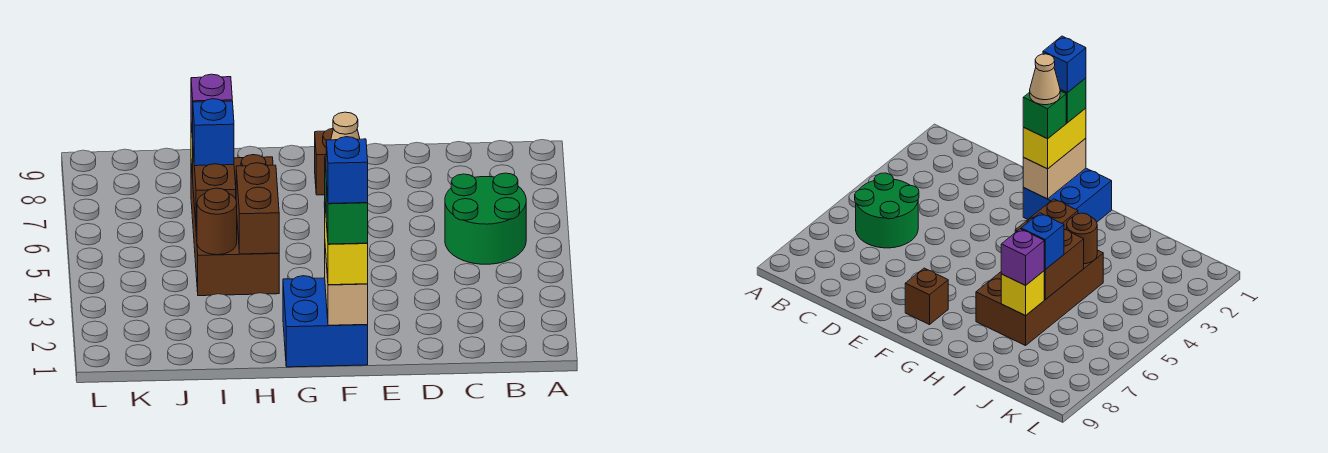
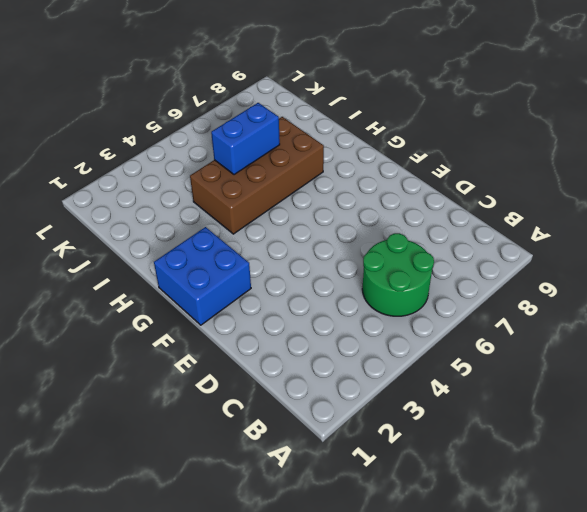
blue brick I5:I6 level 2 -> brown brick I5:I6 level 2
none -> brown brick F8 level 1
none -> tan brick F1:F2 level 2
none -> brown brick H4:H5 level 2

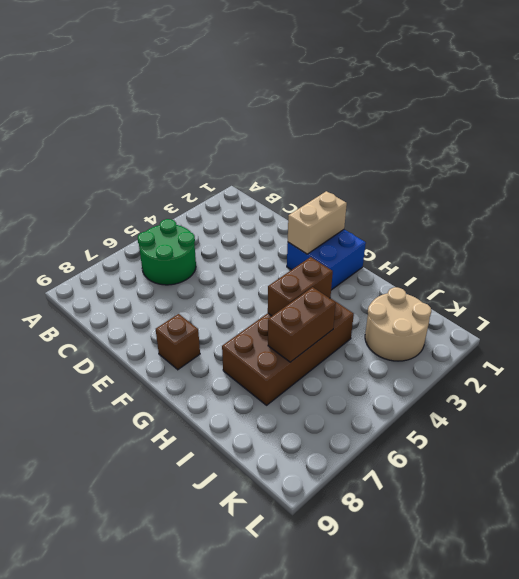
tan round brick J2:K3 level 1 -> none
none -> brown round brick I4 level 2
none -> yellow brick I7 level 2
none -> yellow brick F1:F2 level 3

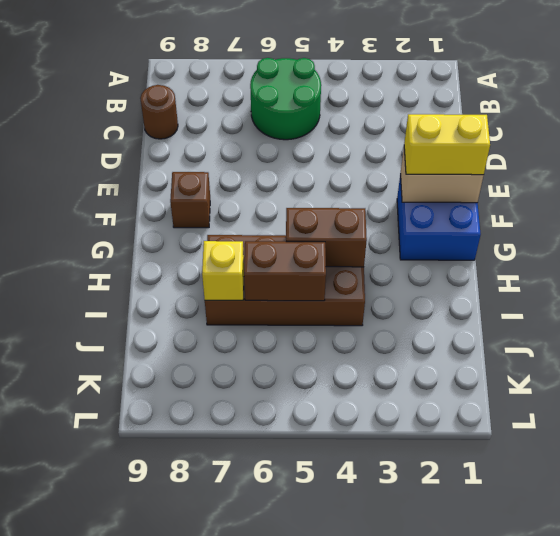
brown round brick C9 level 1 -> brown round brick I4 level 2
none -> blue brick I6 level 3
none -> purple brick I7 level 3
none -> green brick F1 level 4

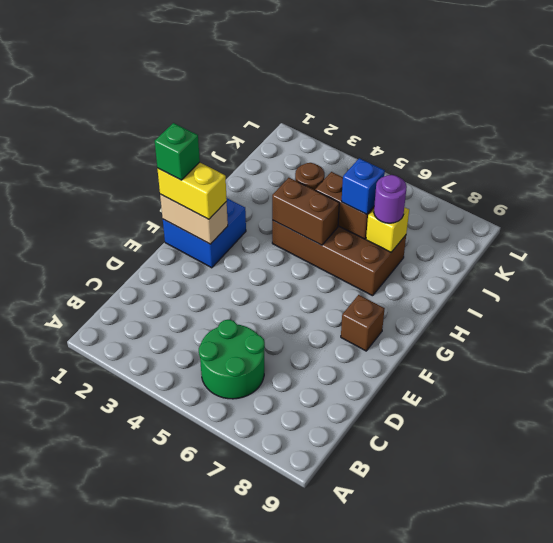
purple round brick I7 level 3 -> purple brick I7 level 3
none -> green brick F2 level 4
none -> blue brick F1 level 5
none -> tan cone F2 level 5

